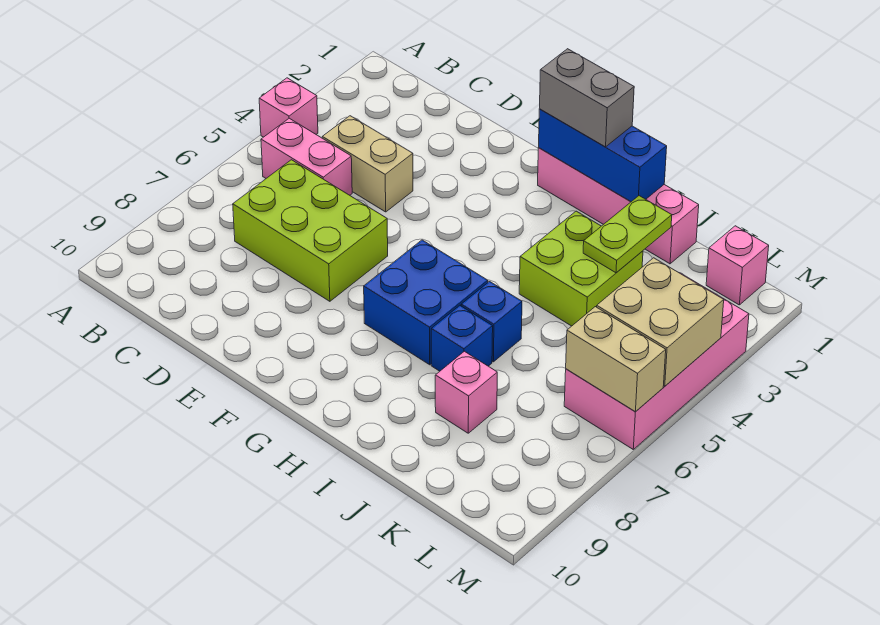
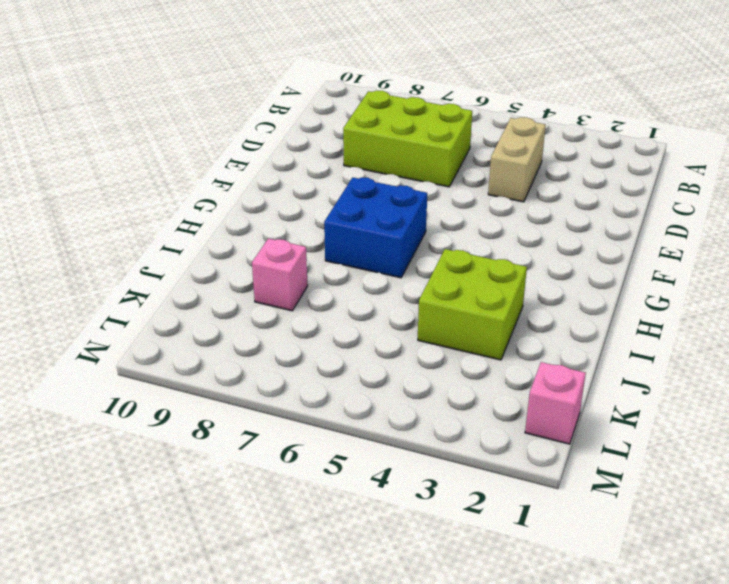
lime brick C6:D8 level 1 -> lime brick C6:E7 level 1
none -> pink brick A4 level 1
none -> pink brick B5:C5 level 1
none -> pink brick G1:J1 level 1

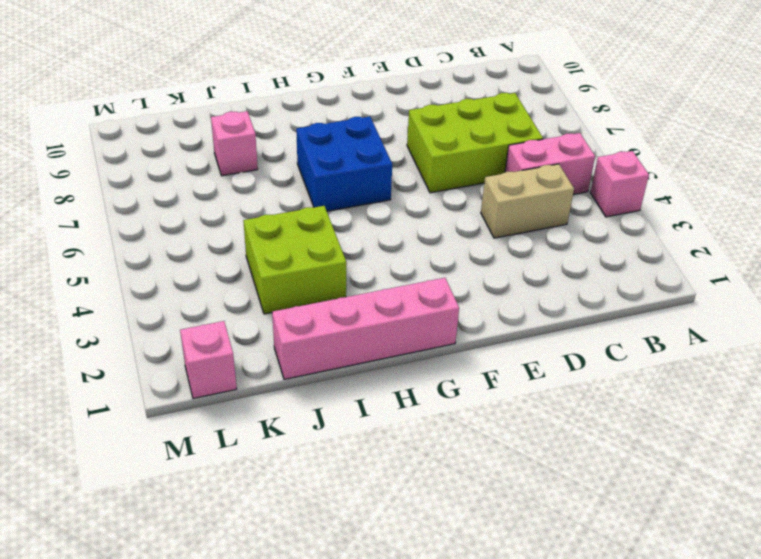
none -> blue brick I6 level 1
none -> blue brick I7 level 1
none -> pink brick L3:M6 level 1

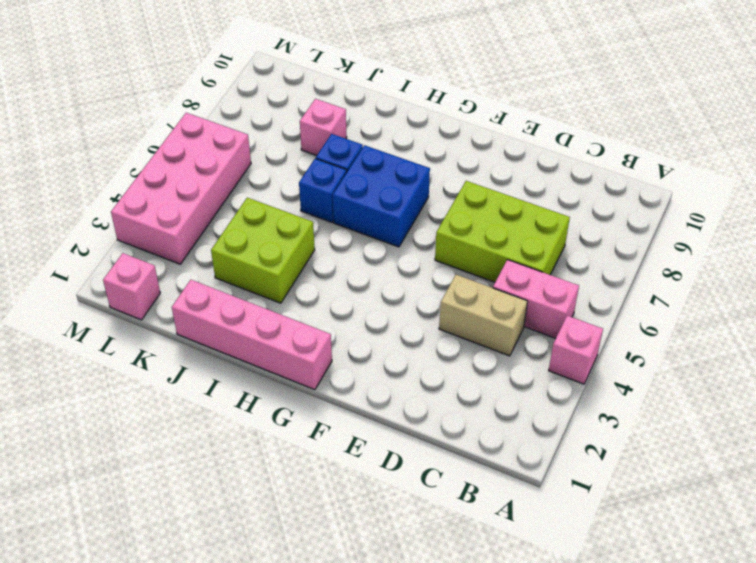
none -> blue brick G1:I1 level 2
none -> lime plate J2:J3 level 2
none -> tan brick L4:M5 level 2

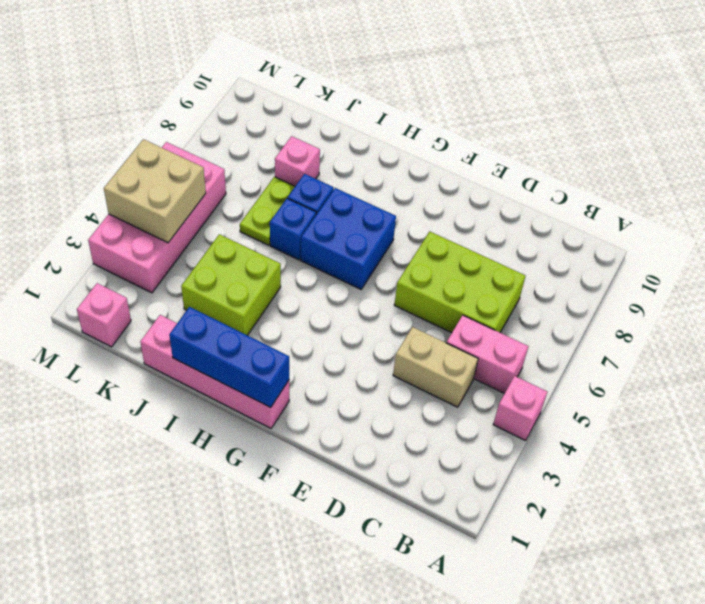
lime plate J6:J7 level 1 -> lime plate J2:J3 level 2
none -> tan brick L6:M6 level 2
none -> grey brick G1:H1 level 3

